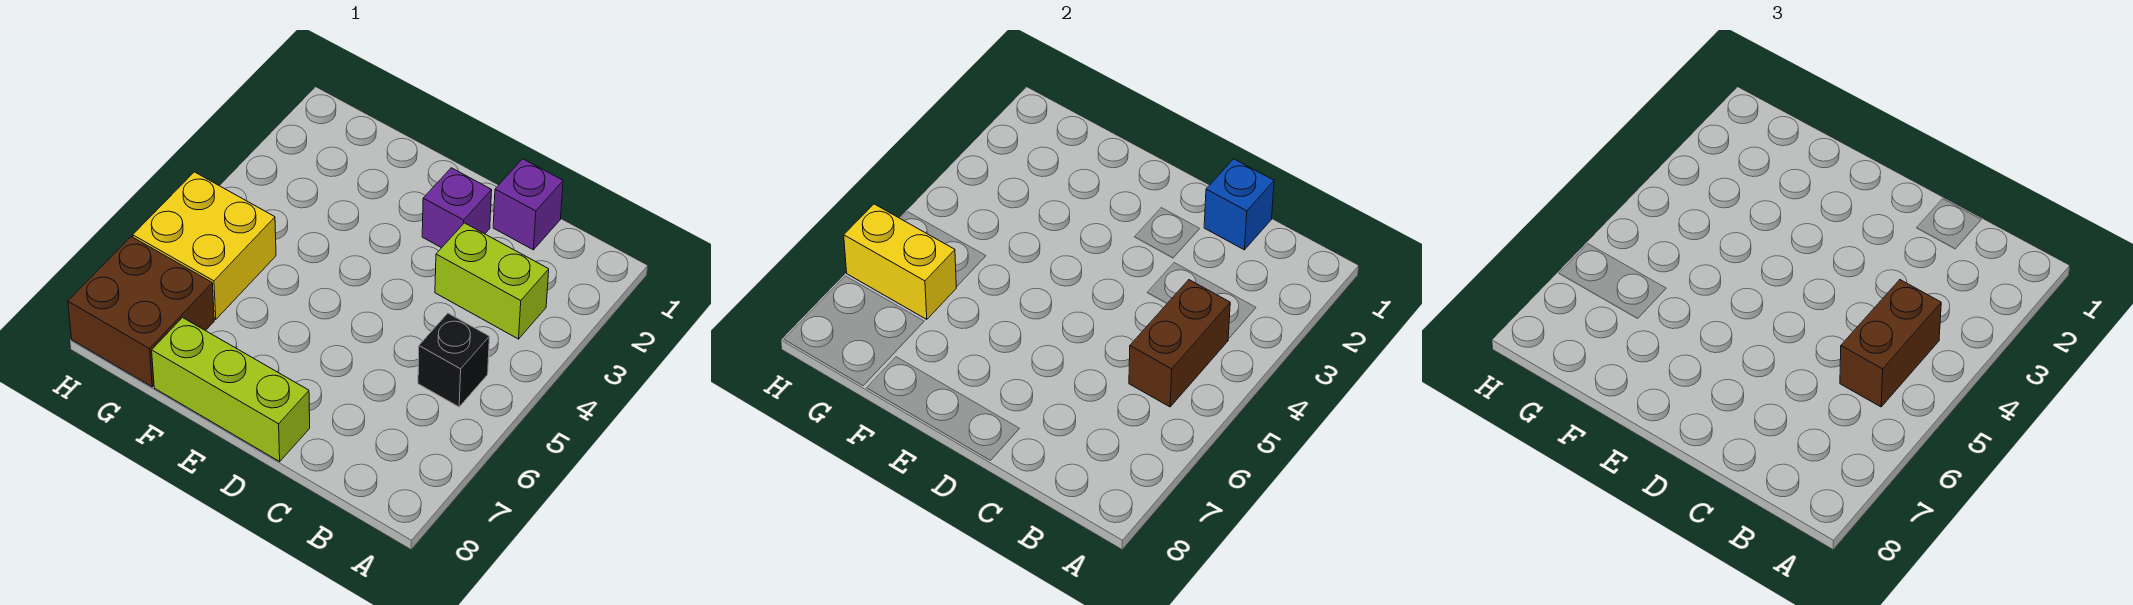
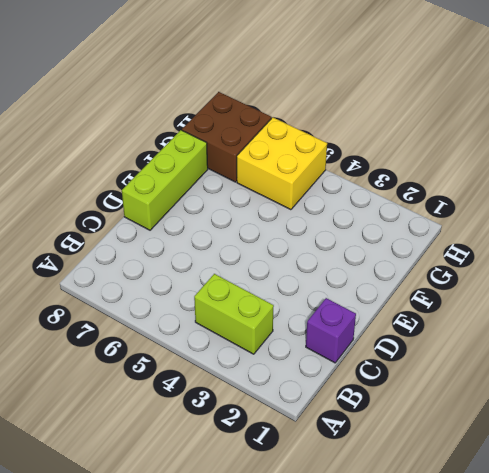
lime brick B3:B4 level 1 -> lime brick B3:C3 level 1
none -> black brick B5 level 1
none -> purple brick D2 level 1

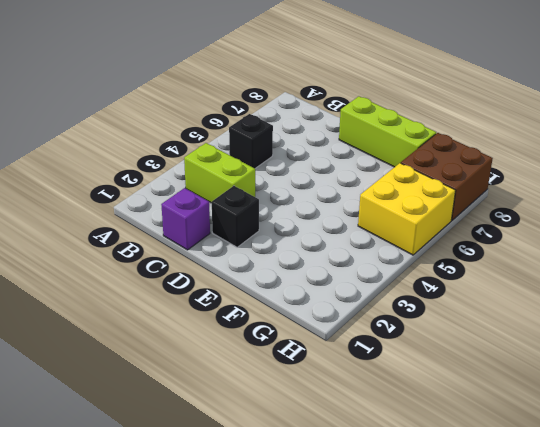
black brick D2 level 1 -> purple brick D2 level 1
none -> brown brick B4:B5 level 2
none -> blue brick C1 level 2

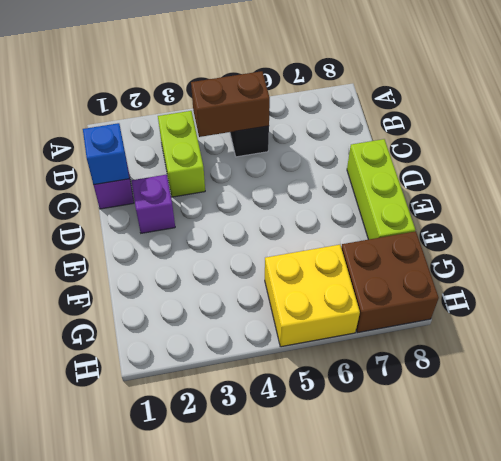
none -> yellow brick G6:H6 level 2
none -> brown brick B4:B5 level 3

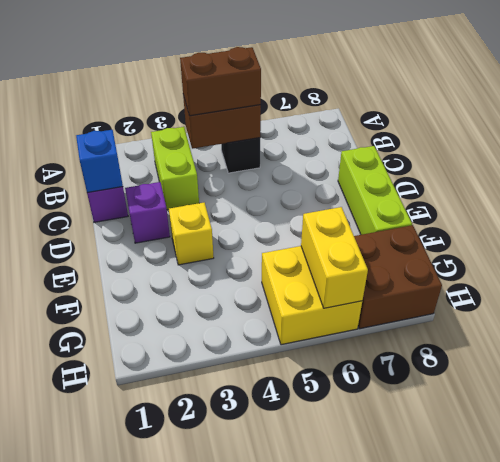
yellow brick E3 level 1 -> none

